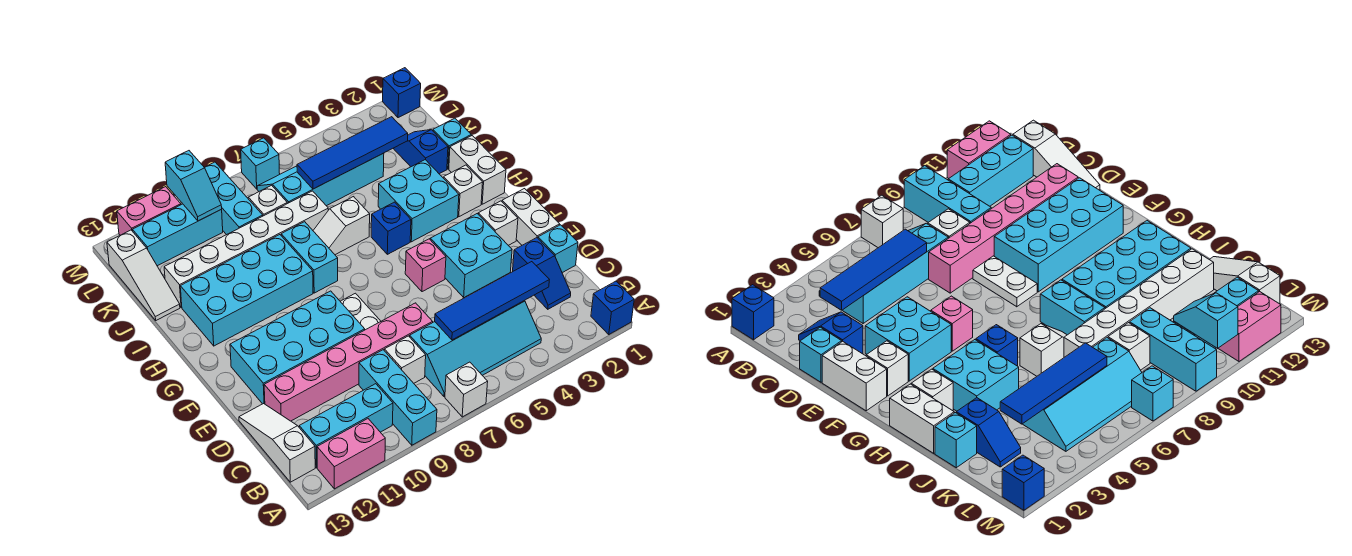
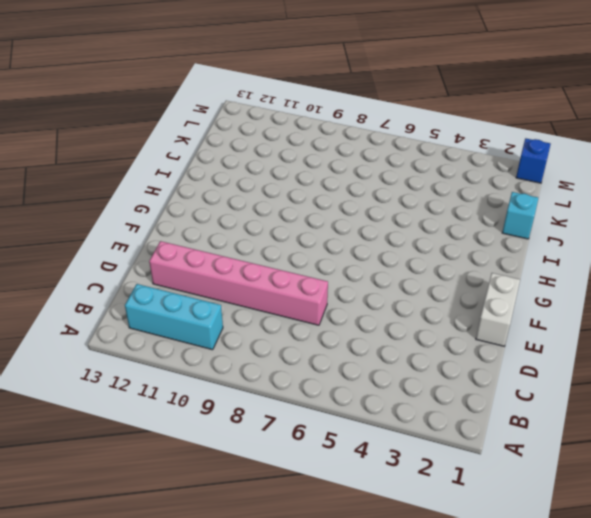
none -> blue brick A1 level 1
none -> white brick A7 level 1
none -> cyan brick A9:C9 level 1
none -> pink brick A11:A12 level 1

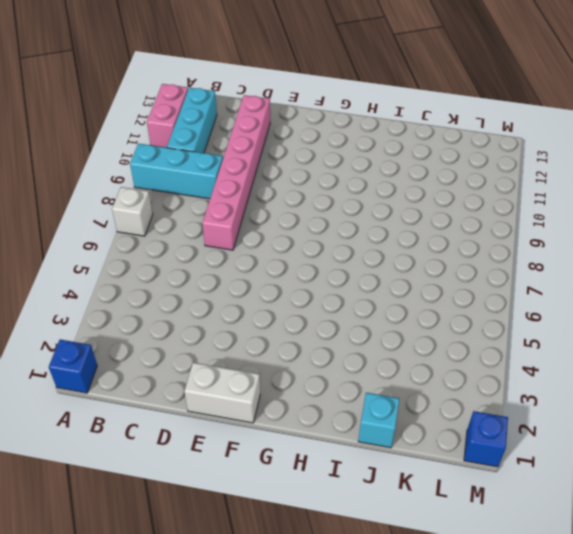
none -> cyan slope B4:C7 level 1 top C
none -> white slope B13:D13 level 1 top B
none -> blue slope C2:D2 level 1 top D
none -> white brick C8 level 1

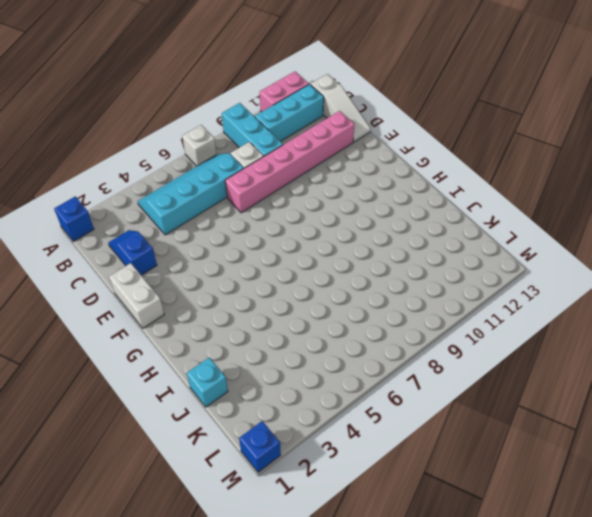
none -> cyan brick D1 level 1
none -> cyan brick E3:F4 level 1
none -> white plate E8:F8 level 1
none -> cyan brick E9:F12 level 1

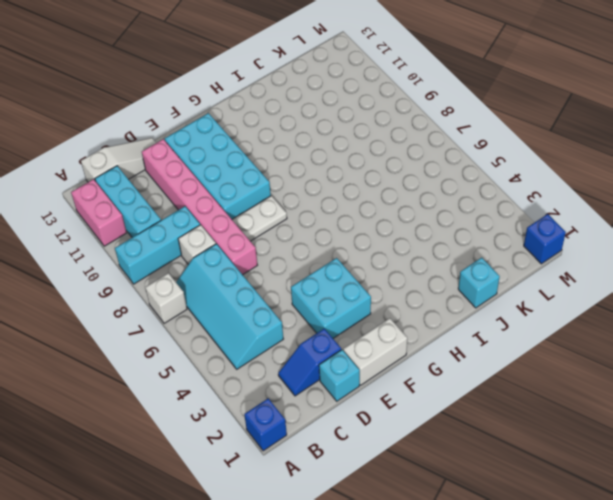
none -> white brick F2 level 1
none -> pink brick F5 level 1
none -> white brick H1:I1 level 1
none -> white brick H2 level 1

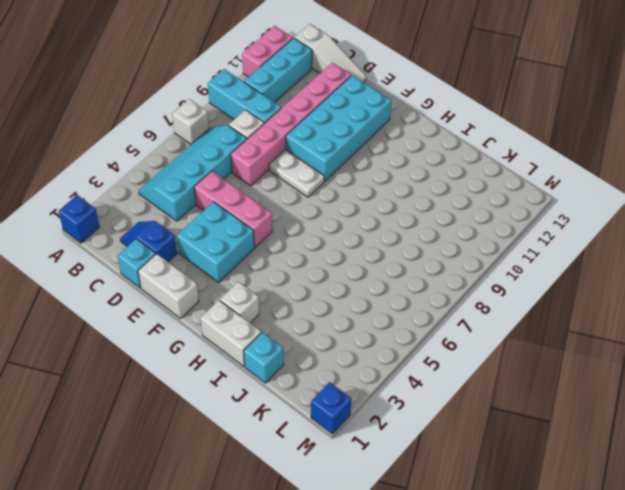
pink brick D5:F5 level 1 -> pink brick F5 level 1
none -> white brick F2 level 1
none -> cyan brick H3:I4 level 1
none -> blue brick H5 level 1
none -> cyan brick H8:I8 level 1

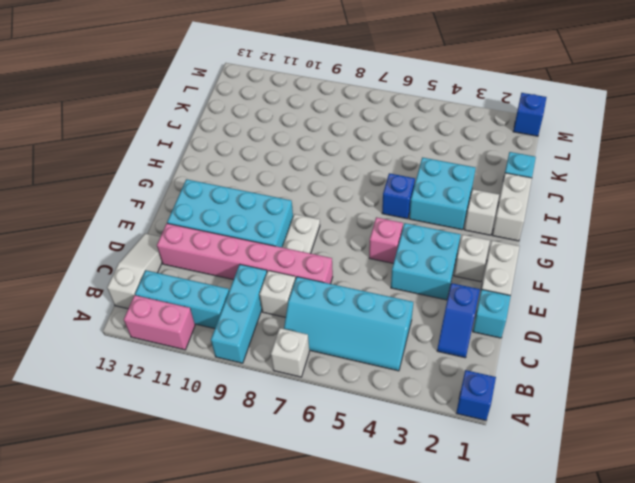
none -> cyan brick H8:I8 level 1
none -> cyan brick H9:I12 level 1
none -> white slope I6:I7 level 1 top 6
none -> blue slope J2:K2 level 1 top J

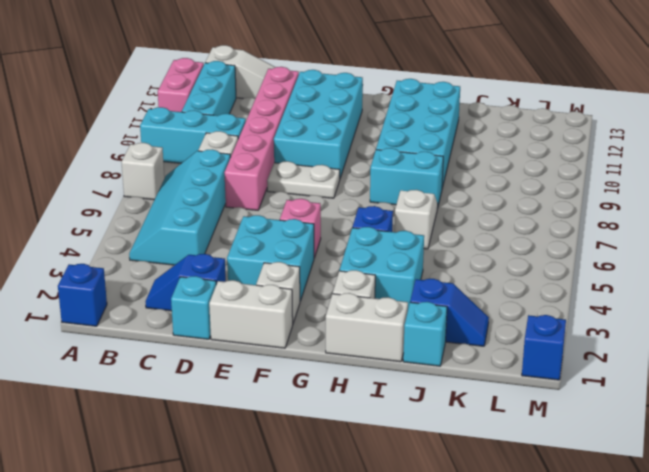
none -> white brick J7:J12 level 1
none -> white slope J13:L13 level 1 top L
none -> cyan slope K4:L7 level 1 top K
none -> white brick K8 level 1

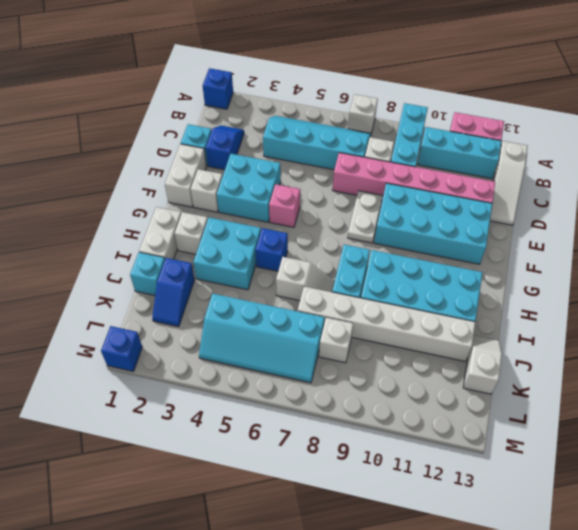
white slope J13:K13 level 1 top K -> white slope J13:L13 level 1 top L
none -> cyan brick K9:M9 level 1
none -> cyan brick L10:L12 level 1
none -> cyan brick M7 level 1
none -> pink brick M11:M12 level 1

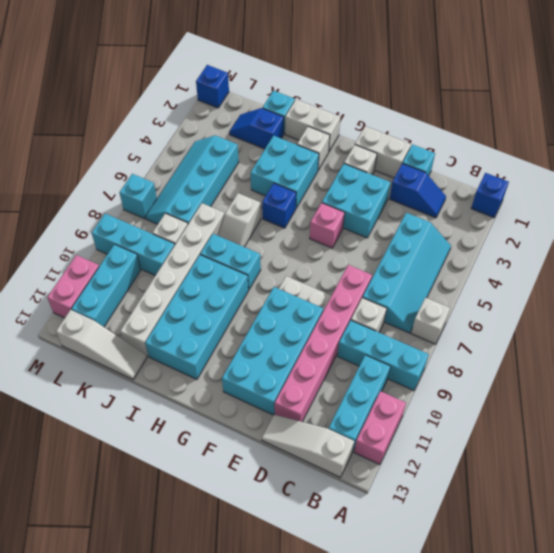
none -> blue tile C3:C6 level 2
none -> blue tile K3:K6 level 2
none -> cyan slope L10:M10 level 2 top M

